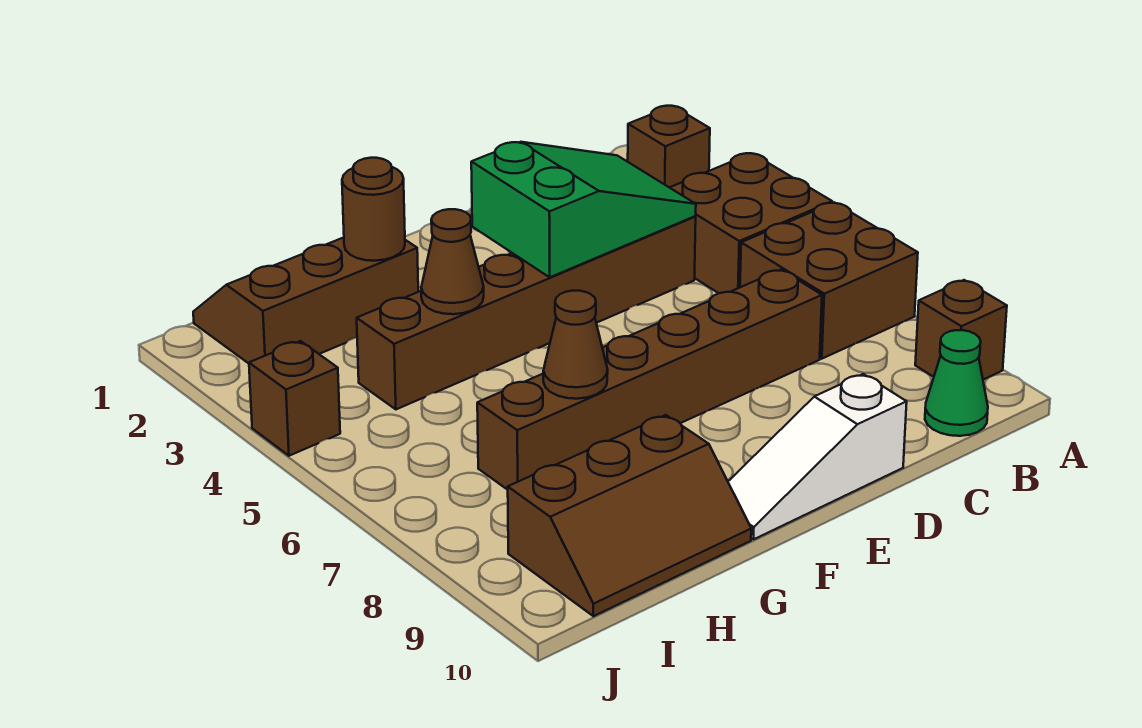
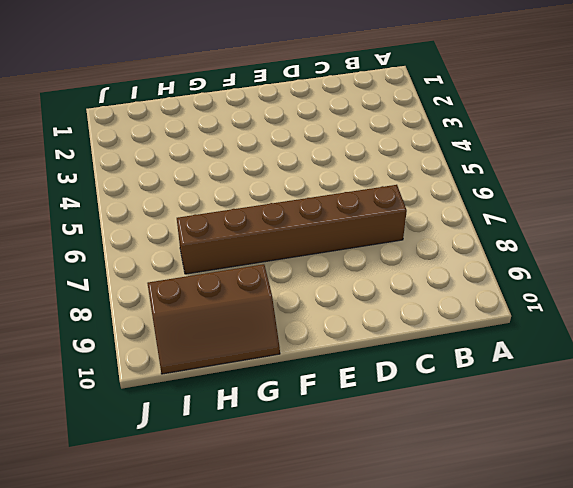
none -> brown brick A2 level 1
none -> brown brick A4:B5 level 1
none -> brown brick A6:B7 level 1

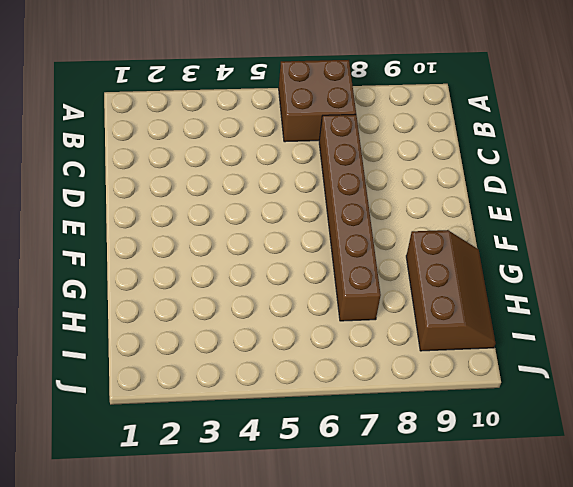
none -> brown brick A2 level 1
none -> brown brick A4:B5 level 1
none -> brown brick A9 level 1

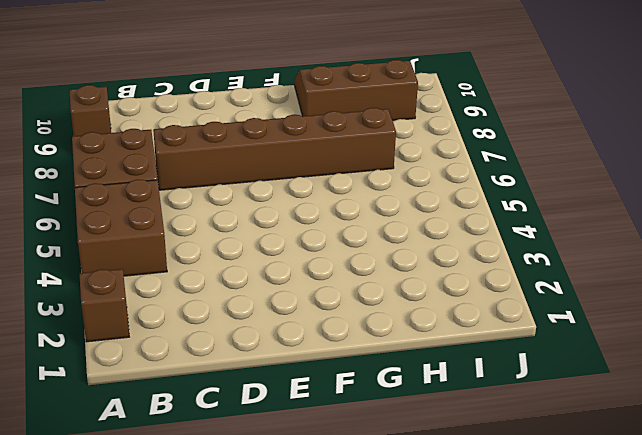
none -> green cone B10 level 1
none -> brown brick C4:H4 level 1
none -> white slope D10:F10 level 1 top D

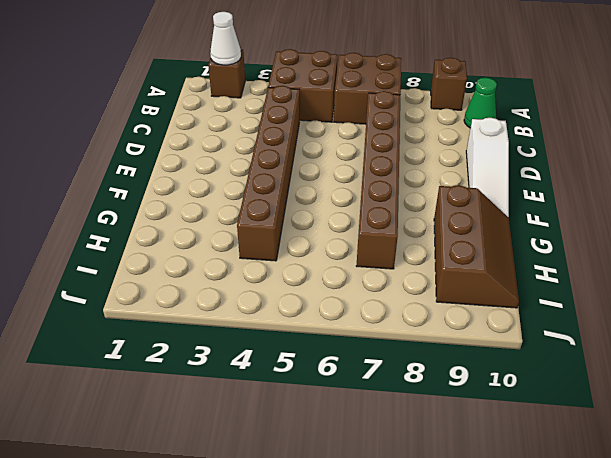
white cone A2 level 2 -> none
none -> brown slope G1:I2 level 1 top 2
none -> brown brick J4 level 1
none -> green slope C3:E4 level 2 top E

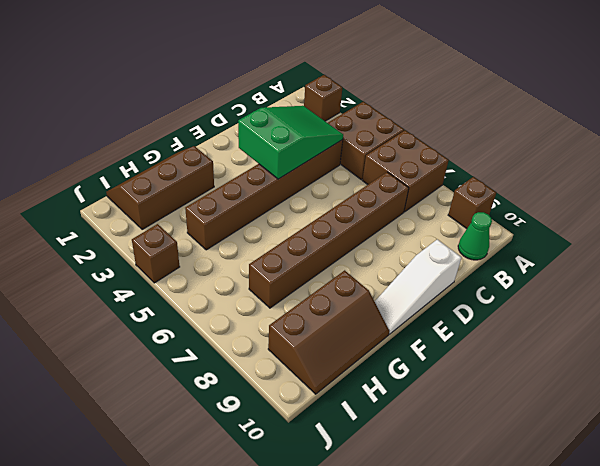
none -> brown round brick G2 level 2
none -> brown cone G4 level 2
none -> brown cone G7 level 2

